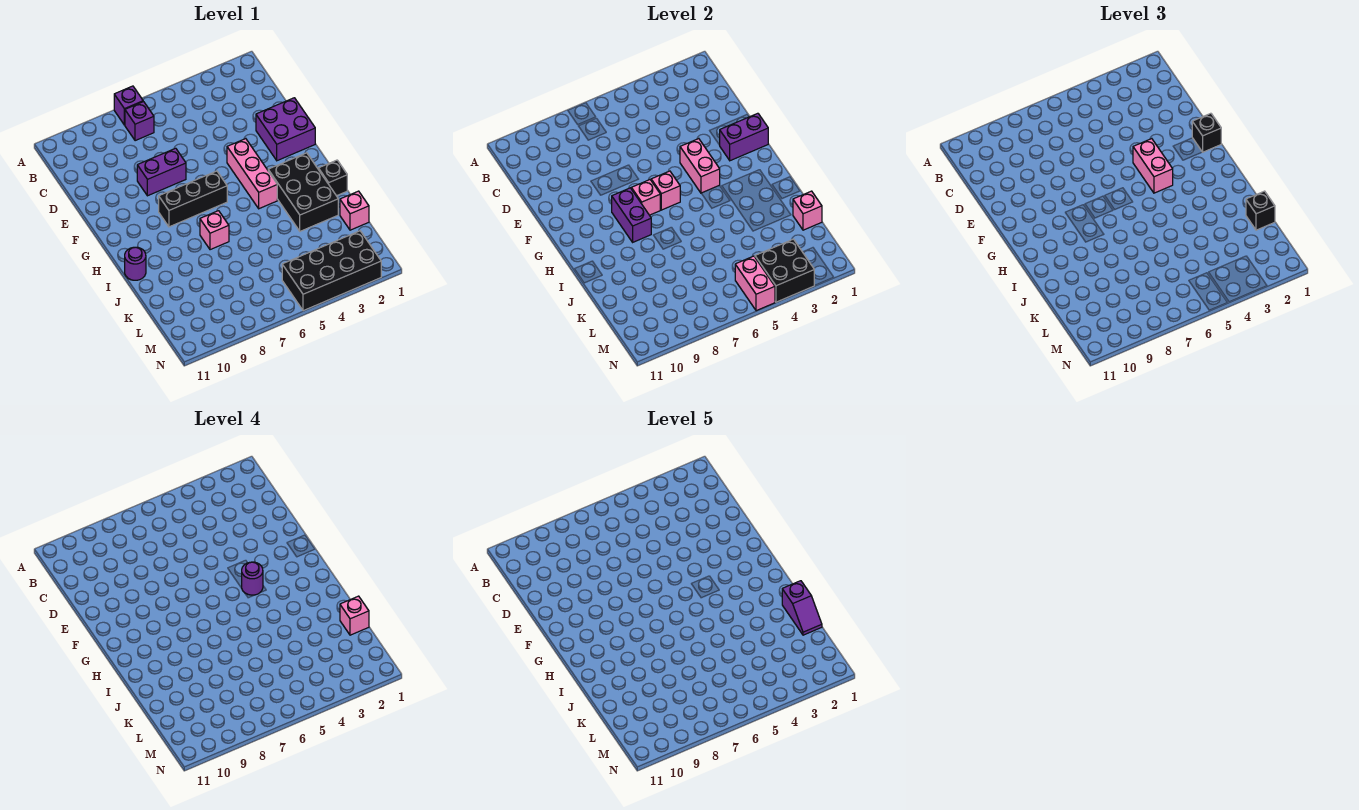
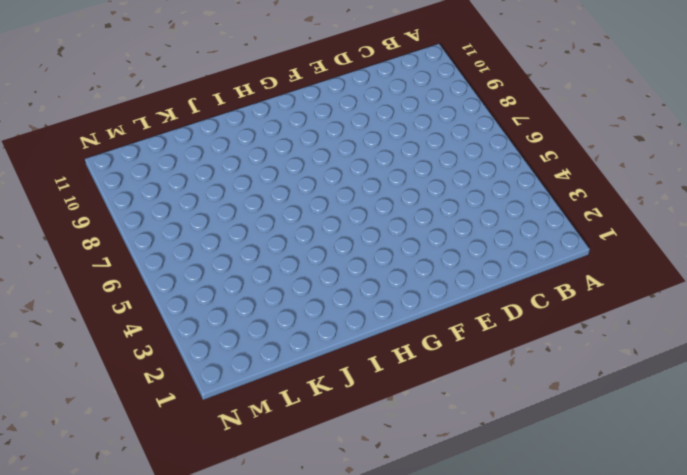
none -> purple brick A7 level 1
none -> purple brick B7 level 1
none -> purple brick E1:F2 level 1

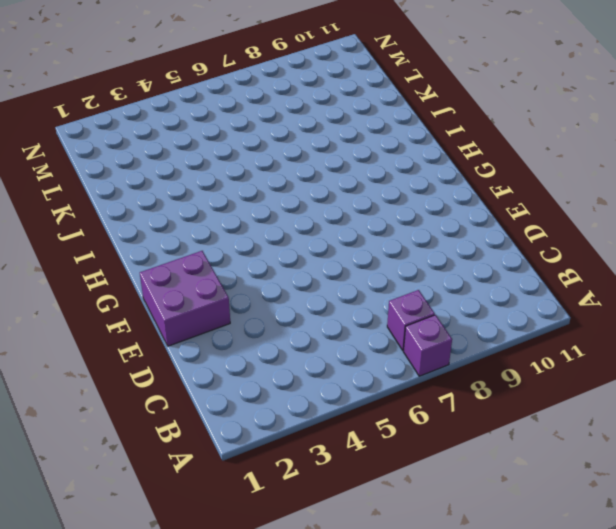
none -> purple brick E7:E8 level 1
none -> pink brick F4:H4 level 1
none -> black brick G6:G8 level 1

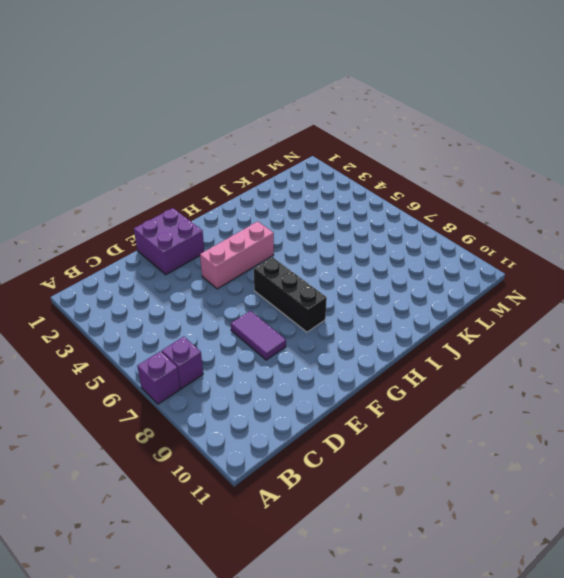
purple tile E7:E8 level 1 -> purple brick E7:E8 level 1
none -> black brick H2:J3 level 1
none -> black brick I1 level 1
none -> pink brick I7 level 1

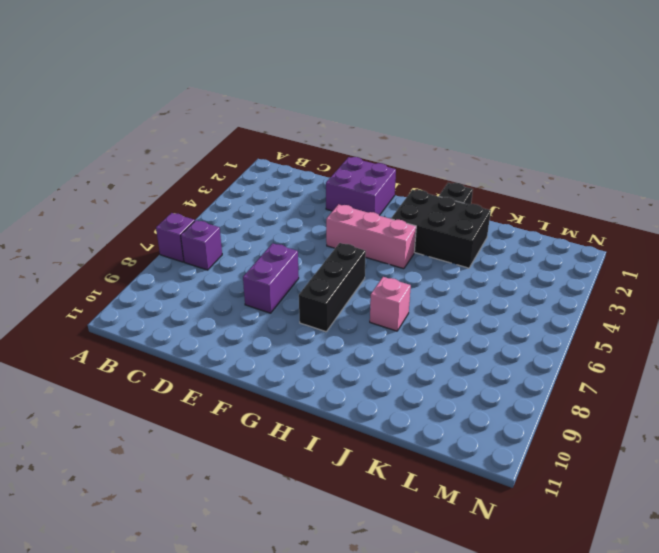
none -> purple round brick I11 level 1
none -> pink brick K1 level 1
none -> black brick M2:N5 level 1

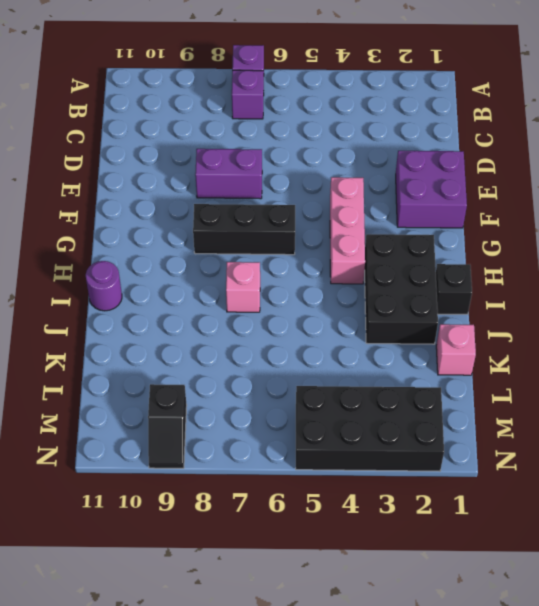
black slope M9:N9 level 1 top M -> none
none -> purple brick F1:F2 level 2
none -> pink brick F4:G4 level 2
none -> pink brick G6 level 2

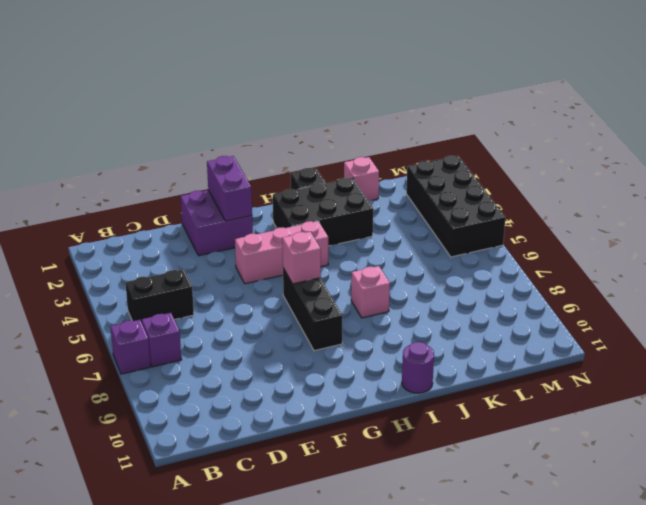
black brick B5:C5 level 1 -> none
none -> purple brick E7:E8 level 1
none -> pink brick F4:G4 level 2
none -> pink brick G7 level 2

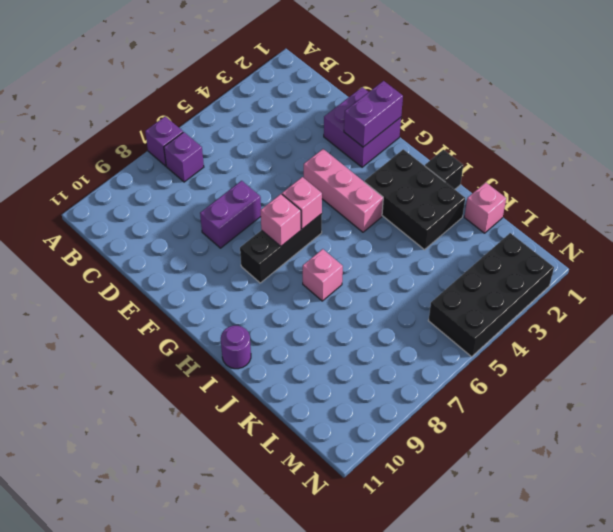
none -> pink brick F4:G4 level 2
none -> purple brick G8:H8 level 2
none -> pink brick K1 level 2

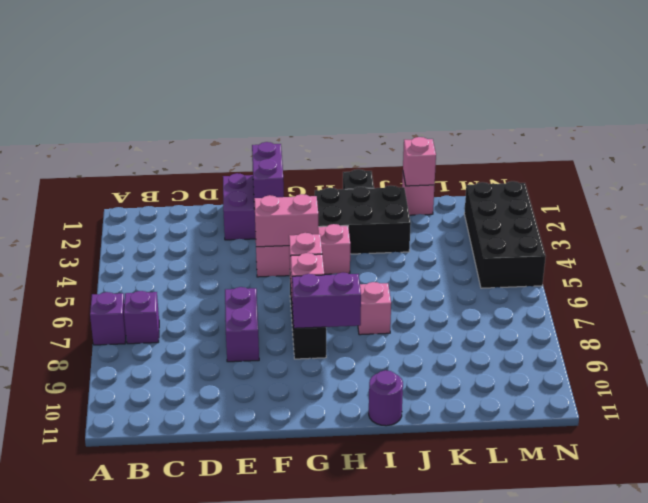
none -> black brick M3:N4 level 2
none -> pink brick M5:N5 level 2
none -> black brick F1 level 3

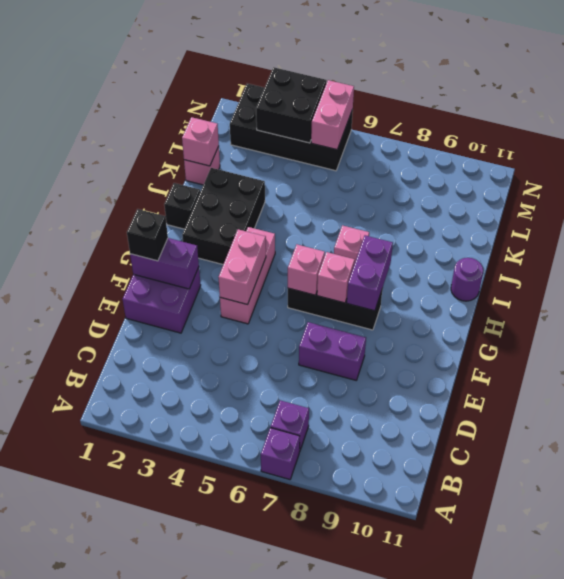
none -> pink brick F4:G4 level 3
none -> black brick K1 level 3
none -> purple round brick G4 level 4

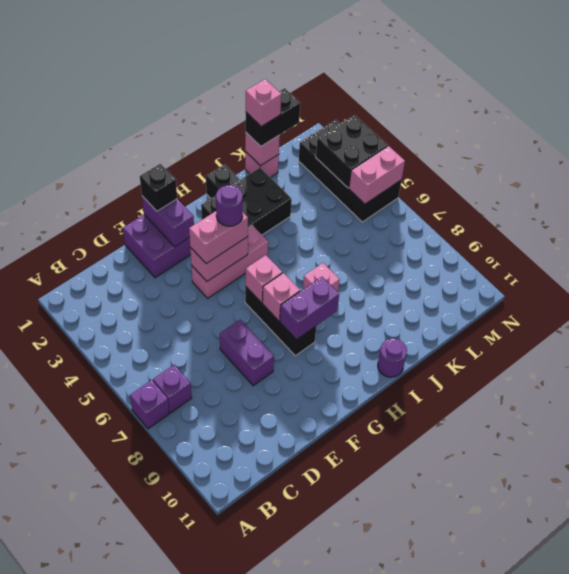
black brick K1:L1 level 3 -> black brick K1 level 3
none -> purple slope J1:K1 level 5 top J

